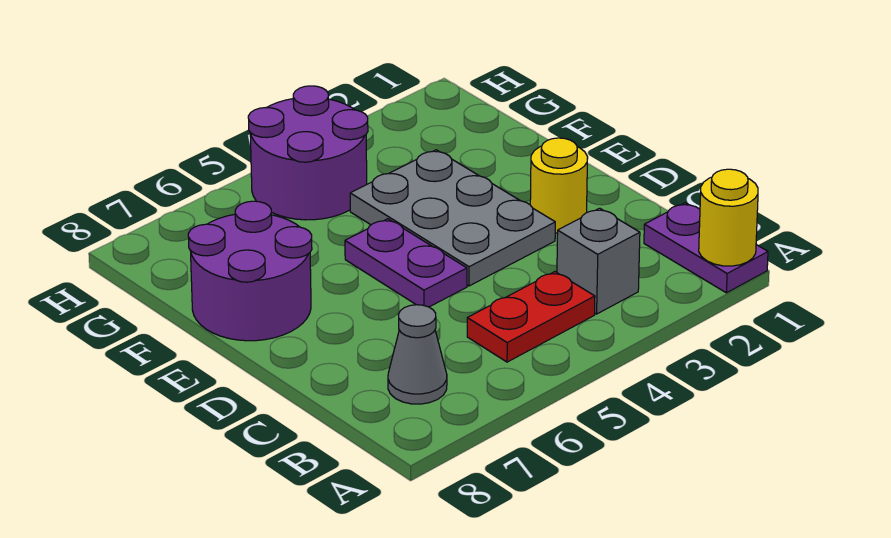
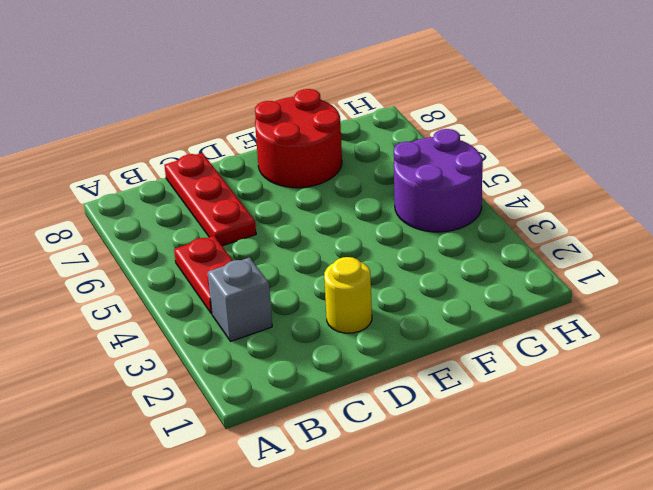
red plate C6:C8 level 1 -> none
red round brick E7:F8 level 1 -> purple round brick E7:F8 level 1
none -> purple plate A1:B1 level 1
none -> grey cone B7 level 1

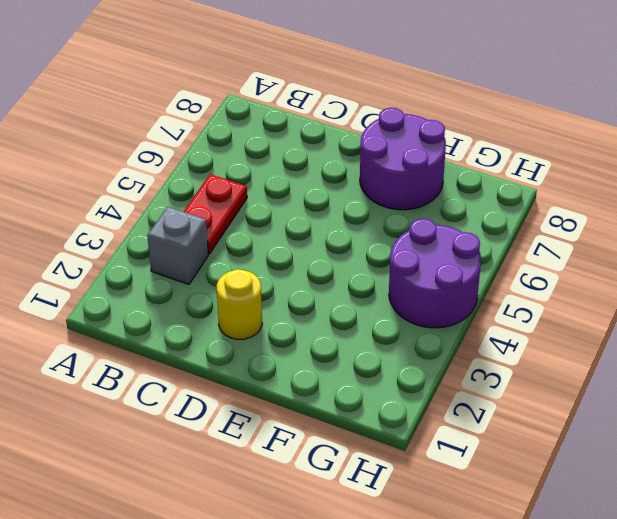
none -> purple plate A1:B1 level 1
none -> grey cone B7 level 1

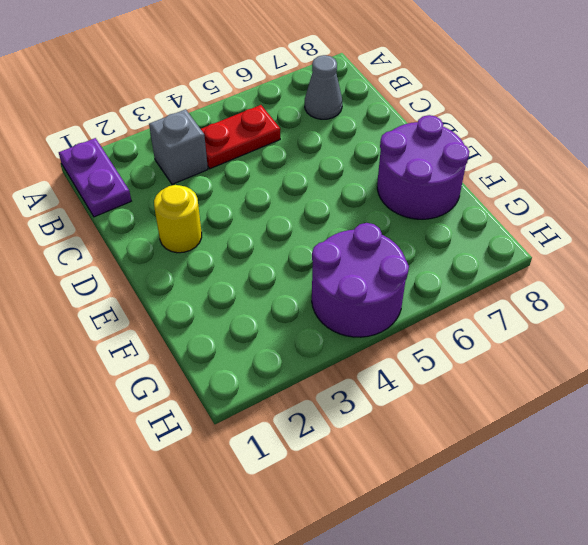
none -> grey plate D3:F4 level 1
none -> purple plate D5:E5 level 1

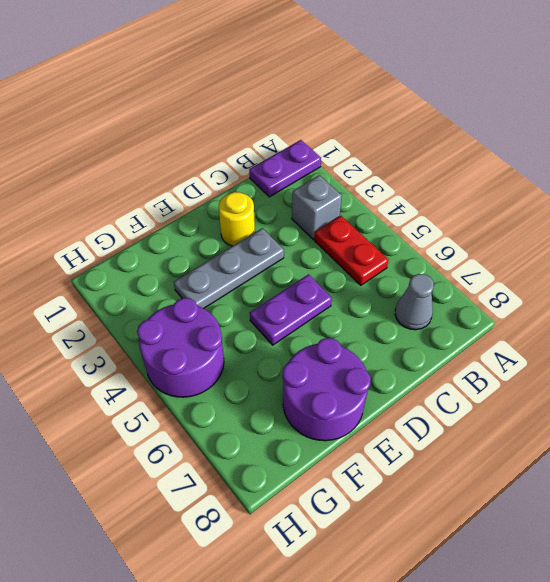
grey plate D3:F3 level 1 -> grey plate D3:F4 level 1
none -> yellow round brick A1 level 2

